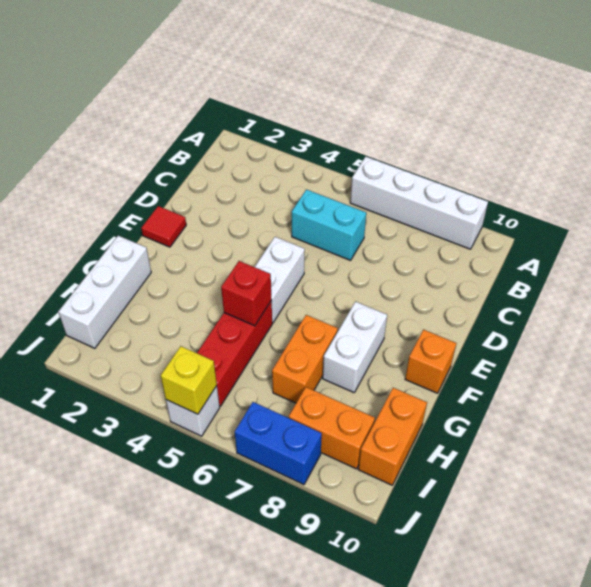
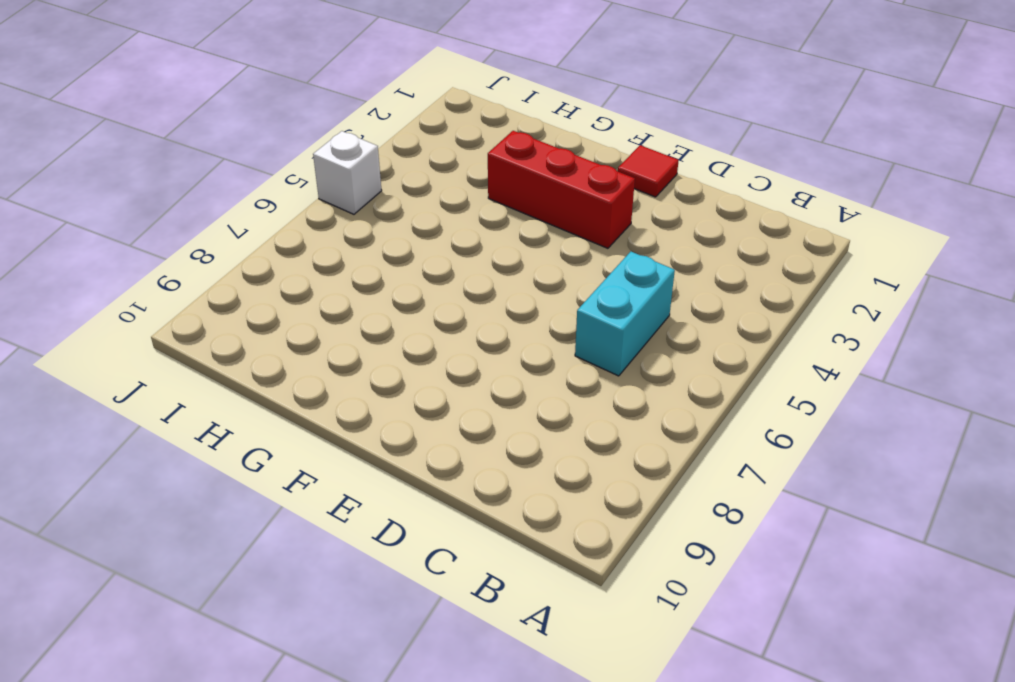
red brick E3:G3 level 1 -> red brick G5:I5 level 1
none -> white brick A6:A9 level 1
none -> white brick E5:F5 level 1
none -> white brick F8:G8 level 1

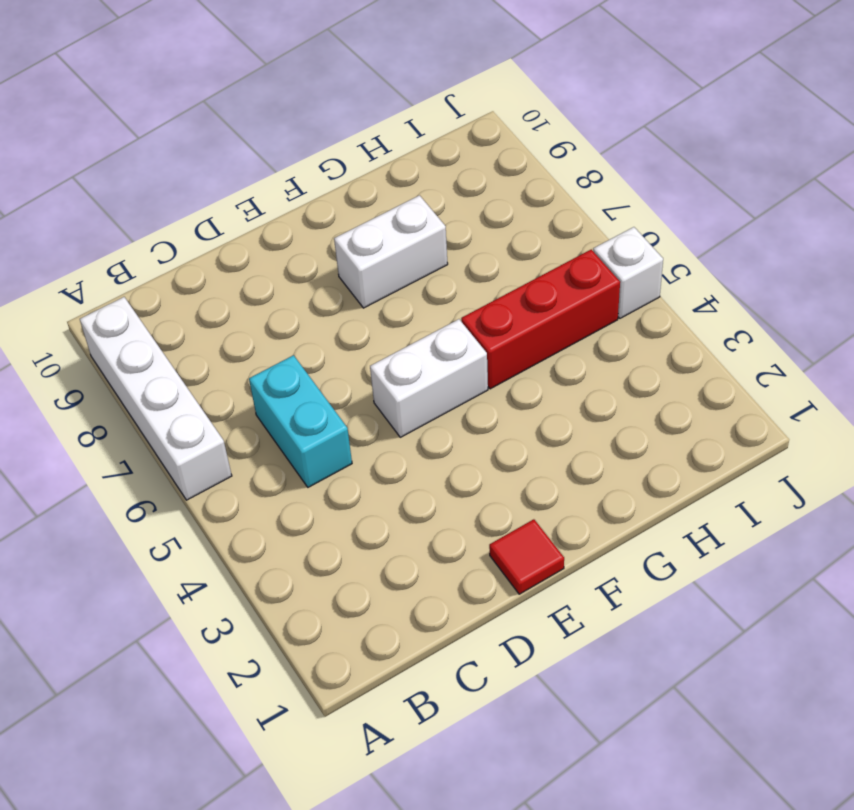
none -> orange brick F10 level 1
none -> white brick G1:I1 level 1
none -> orange brick G7:H7 level 1

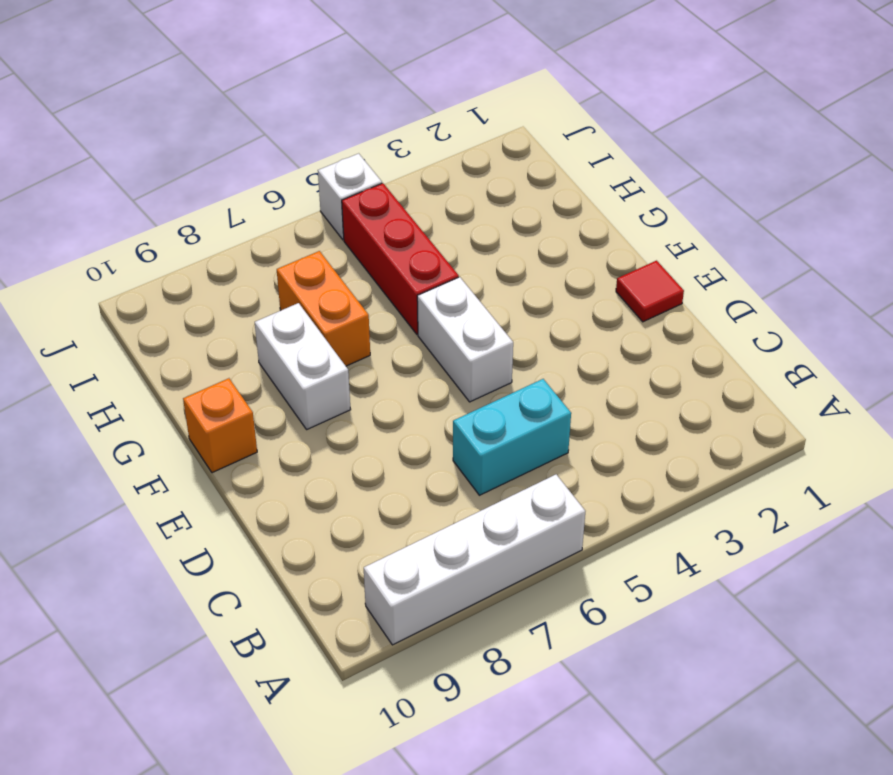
none -> white brick G1:I1 level 1
none -> orange brick H10:I10 level 1
none -> orange brick I8:I9 level 1

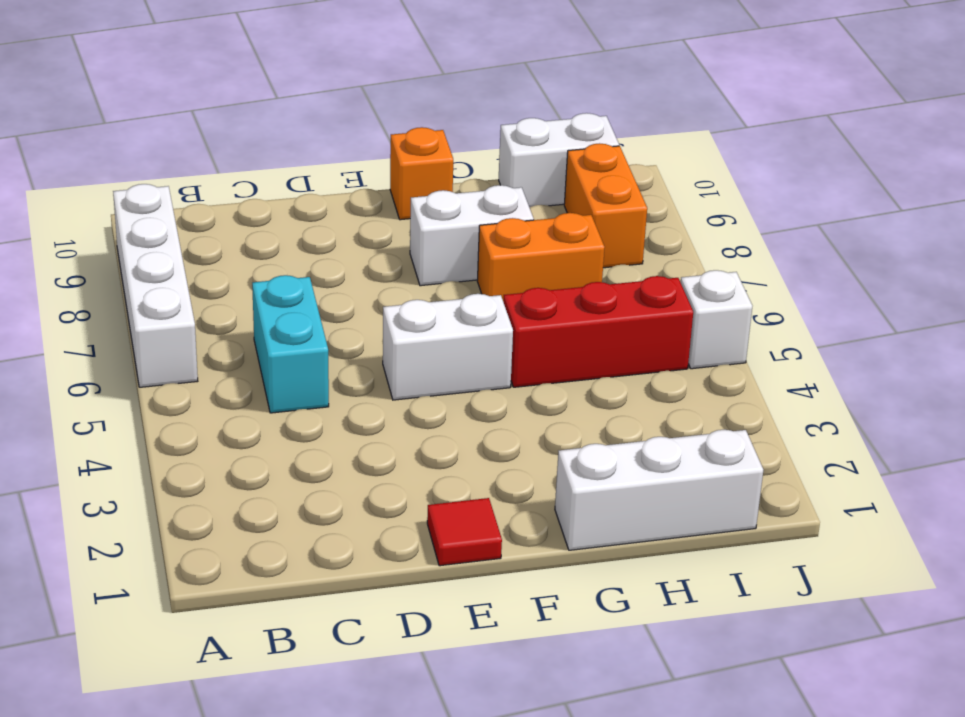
white brick H10:I10 level 1 -> orange brick H10:I10 level 1
none -> blue brick J7:J8 level 1
none -> red brick G5 level 2
none -> yellow brick J5 level 2

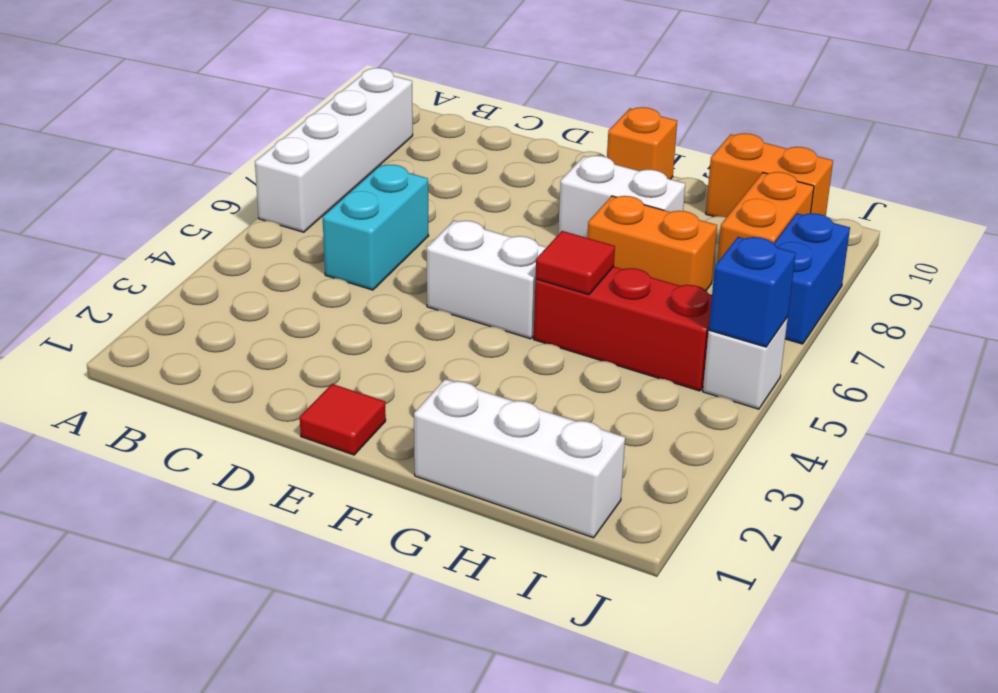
red tile G5 level 2 -> red brick G5 level 2
blue brick J5 level 2 -> yellow brick J5 level 2

